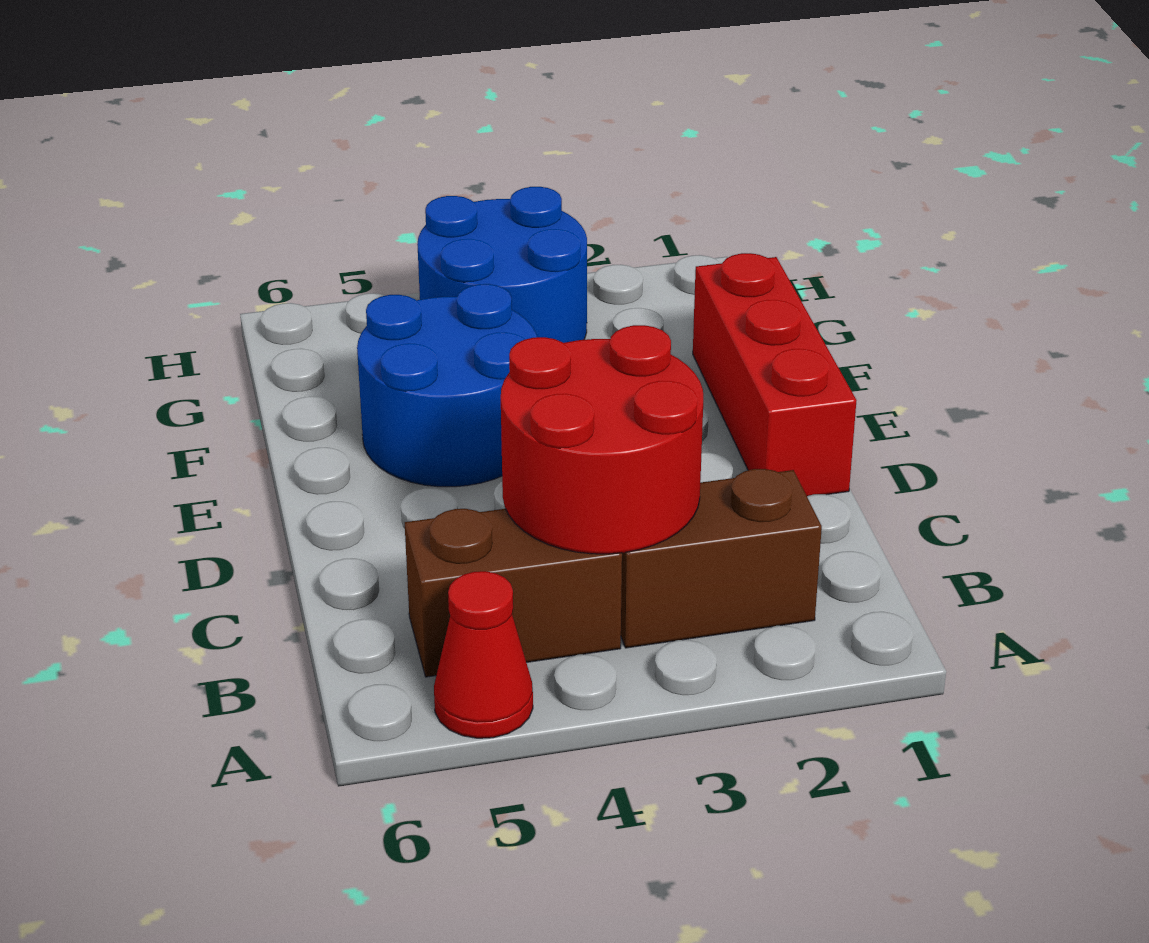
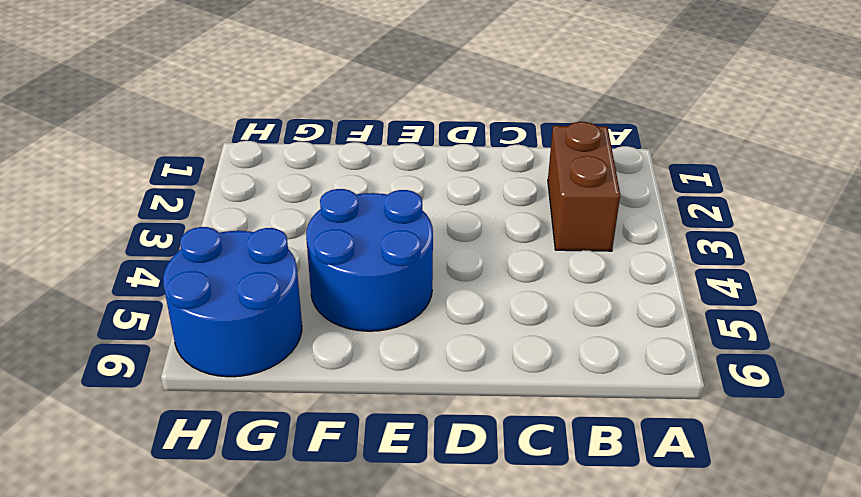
blue round brick G5:H6 level 1 -> blue round brick G3:H4 level 1
none -> red cone A5 level 1
none -> brown brick B4:B5 level 1

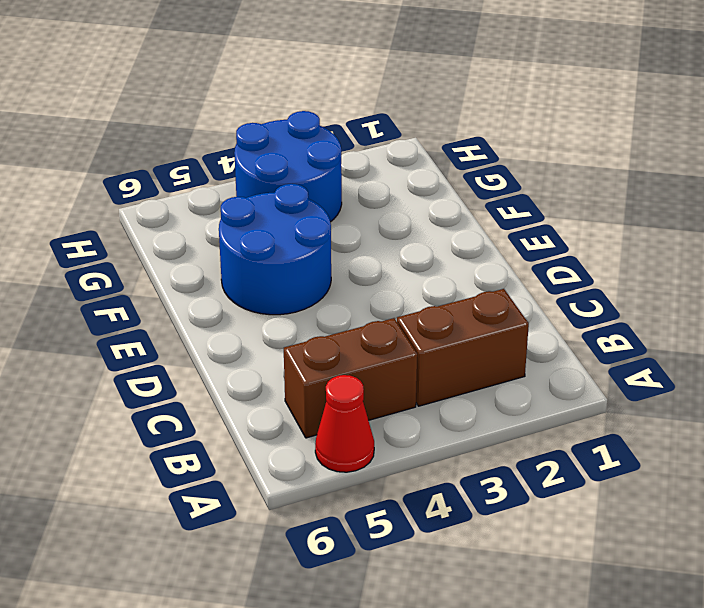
none -> red brick D1:F1 level 1
none -> red round brick B3:C4 level 2

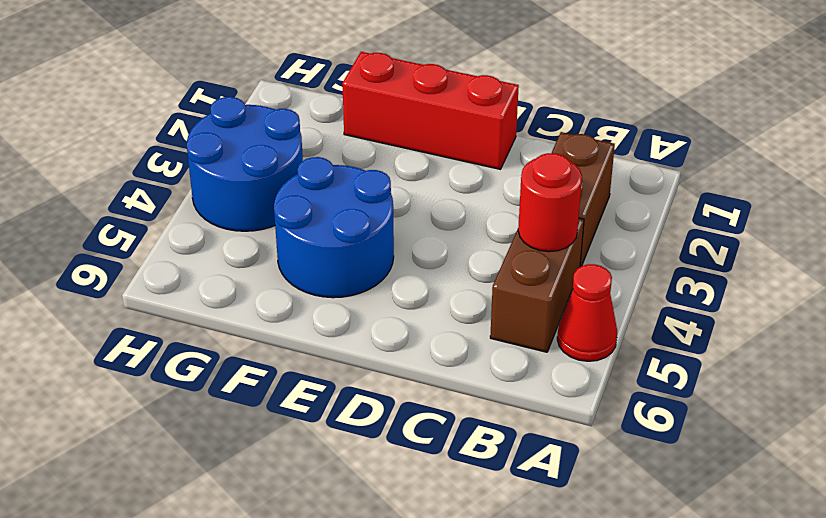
red round brick B4 level 2 -> red round brick B3:C4 level 2

